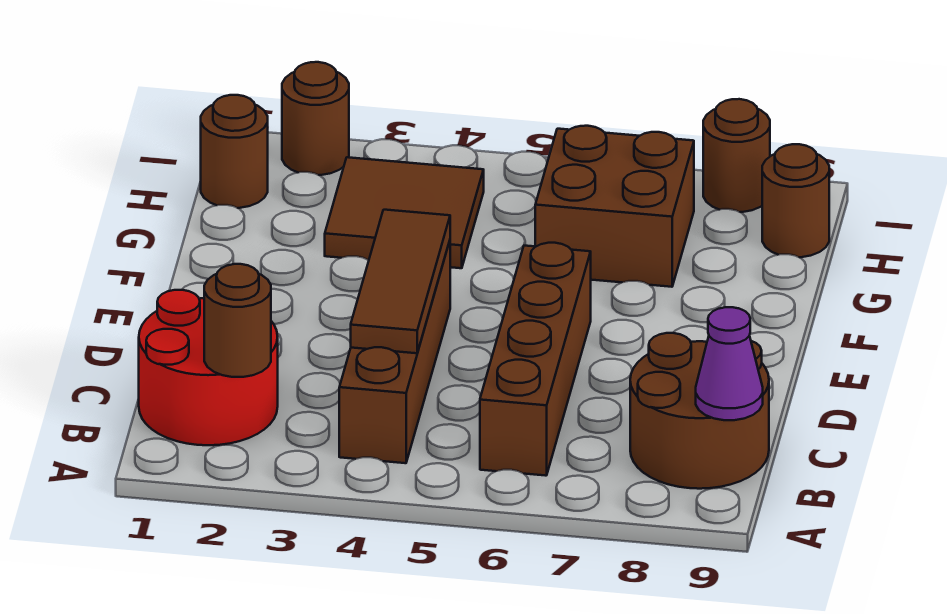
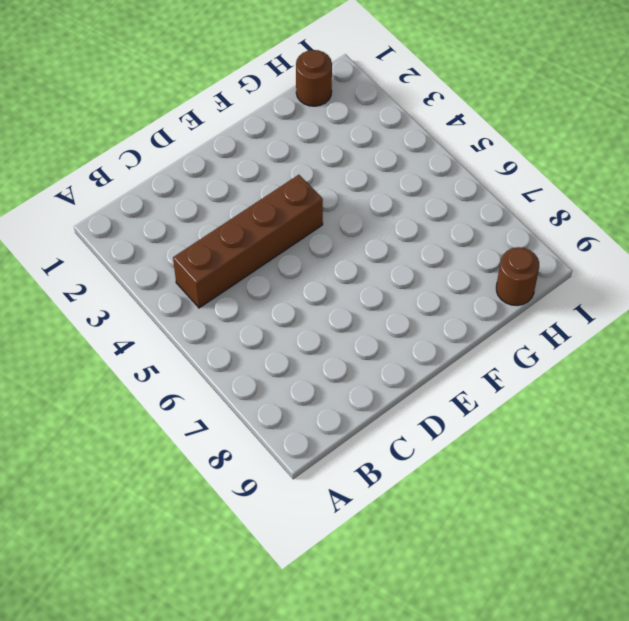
none -> red round brick B1:C2 level 1
none -> brown brick B6:E6 level 1
none -> brown round brick B8:C9 level 1

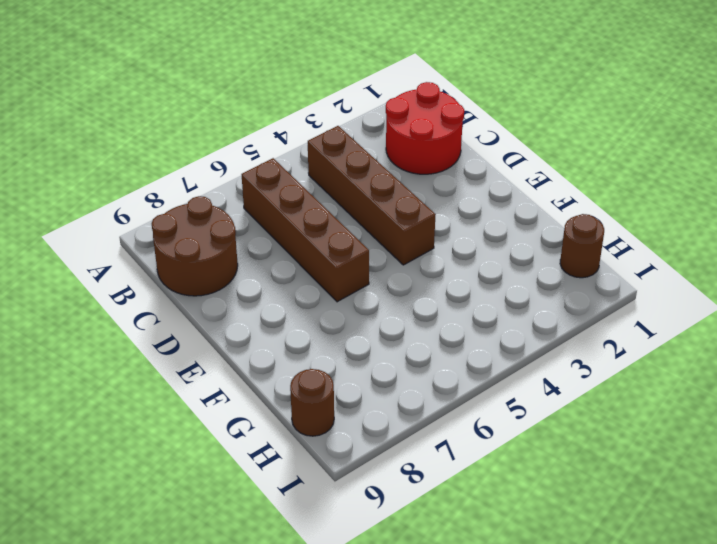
none -> brown tile G3:H4 level 1
none -> brown brick G6:H7 level 1
none -> brown round brick I2 level 1

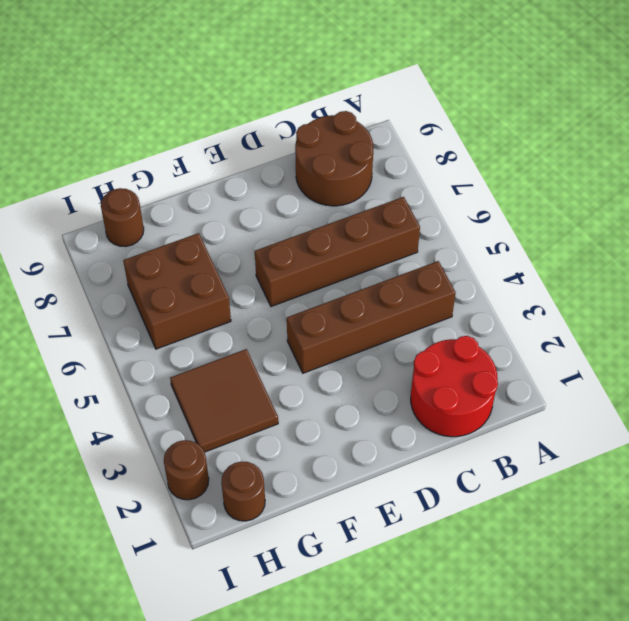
none -> brown round brick I8 level 1
none -> brown round brick B2 level 2
none -> purple cone B9 level 2

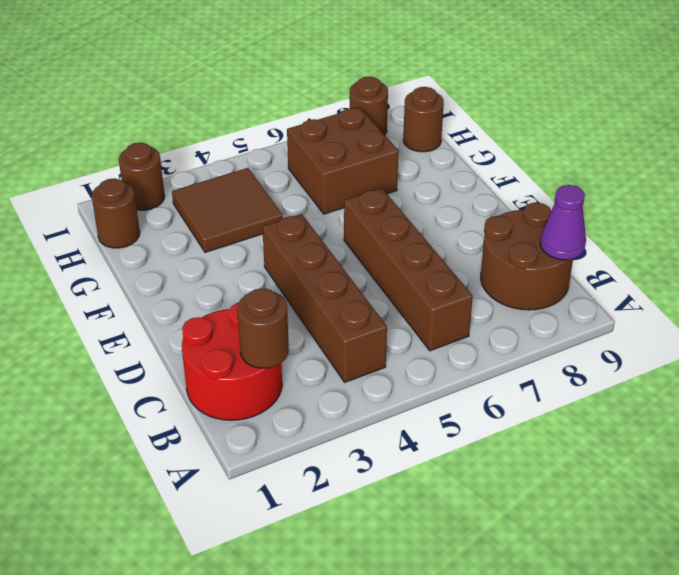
none -> brown tile C4:E4 level 2

